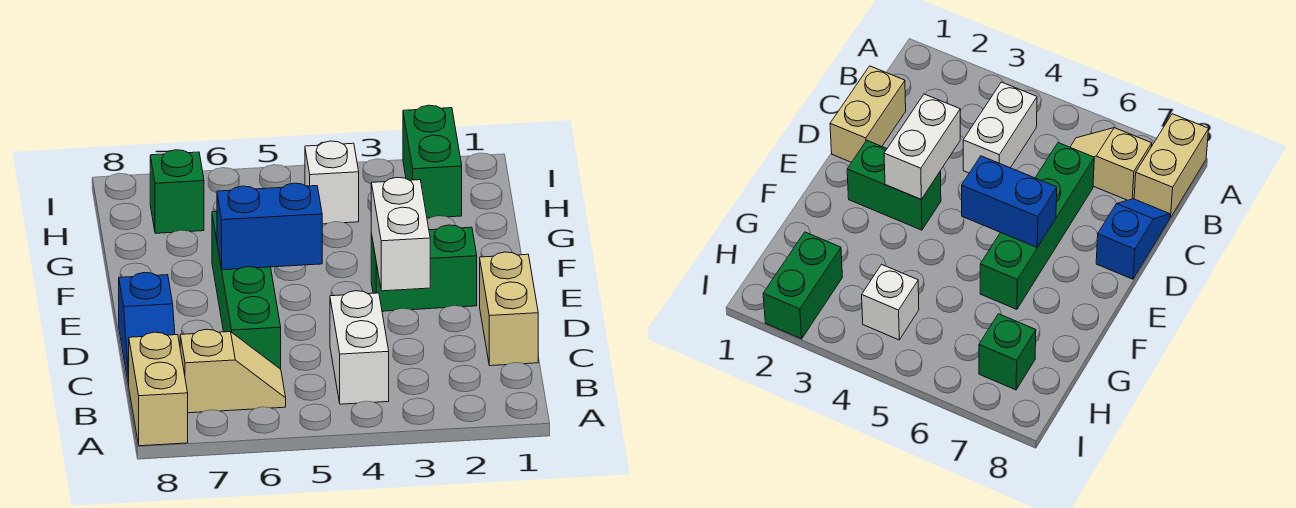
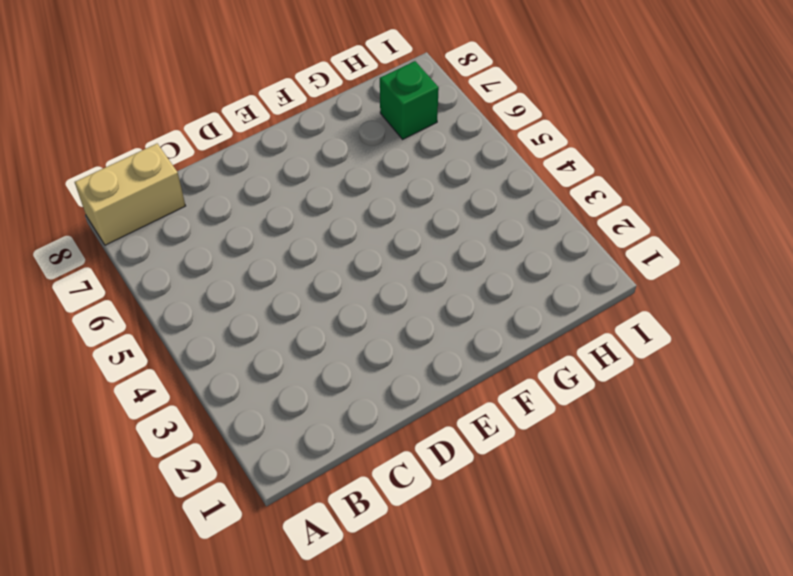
none -> white brick B4:C4 level 1
none -> tan slope B6:B7 level 1 top 7
none -> tan brick C1:D1 level 1

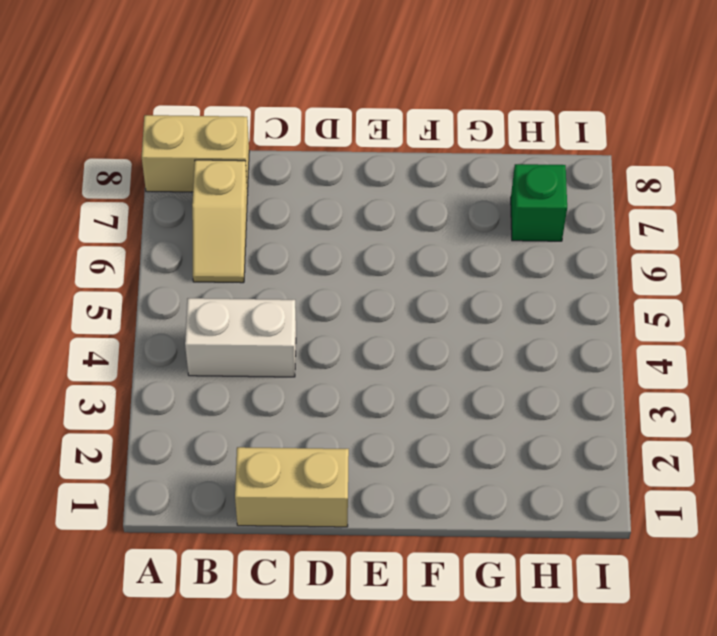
none -> green brick C6:F6 level 1
none -> blue slope C8:D8 level 1 top D
none -> green brick E2:E3 level 1

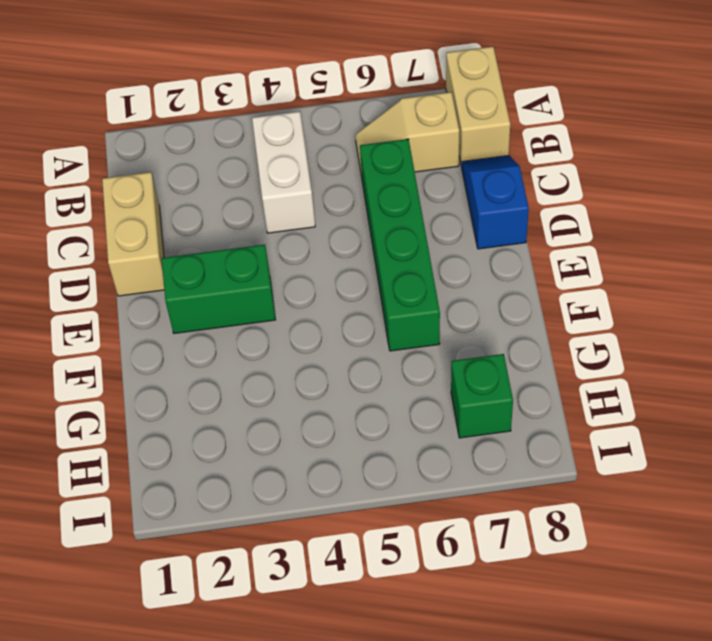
none -> green brick H2:I2 level 1
none -> white brick H4 level 1
none -> white brick D3:E3 level 2

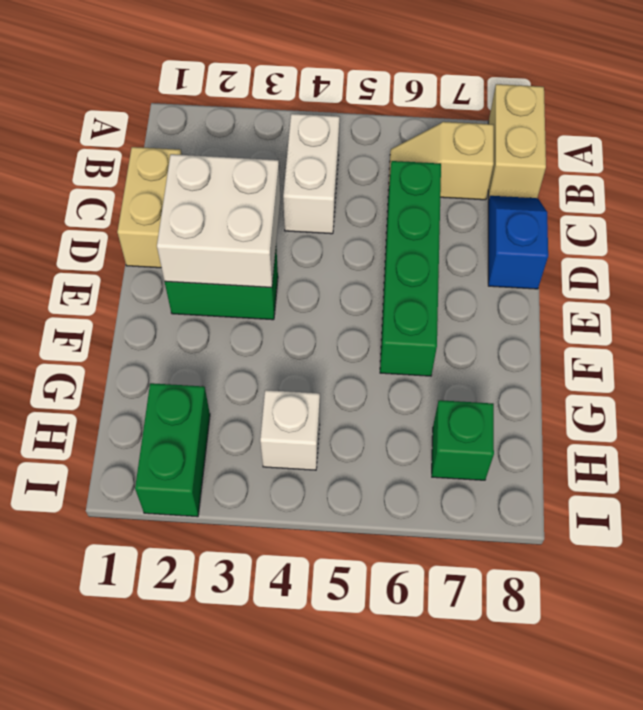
white brick D2:E3 level 2 -> white brick D3:E3 level 2
none -> blue brick E5:E6 level 2

